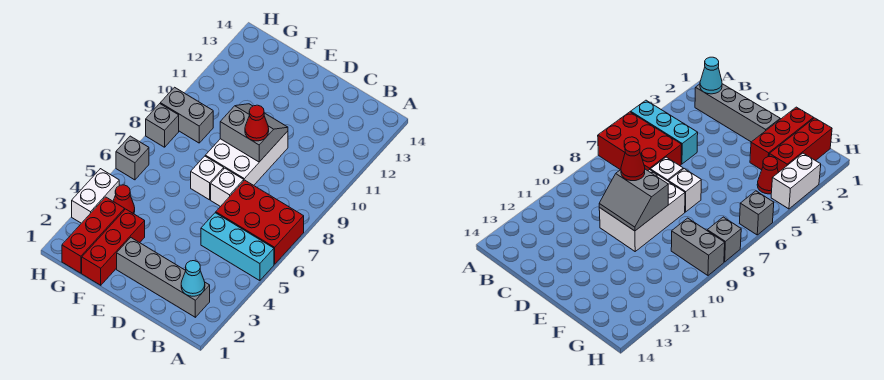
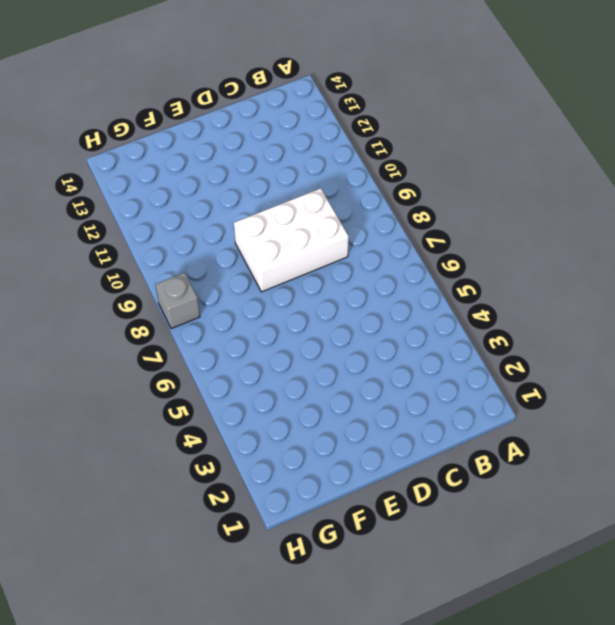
white brick C8:E9 level 1 -> white brick D8:E10 level 1
none -> cyan brick A5:C5 level 1
none -> red brick A6:C7 level 1
none -> grey brick B2:E2 level 1

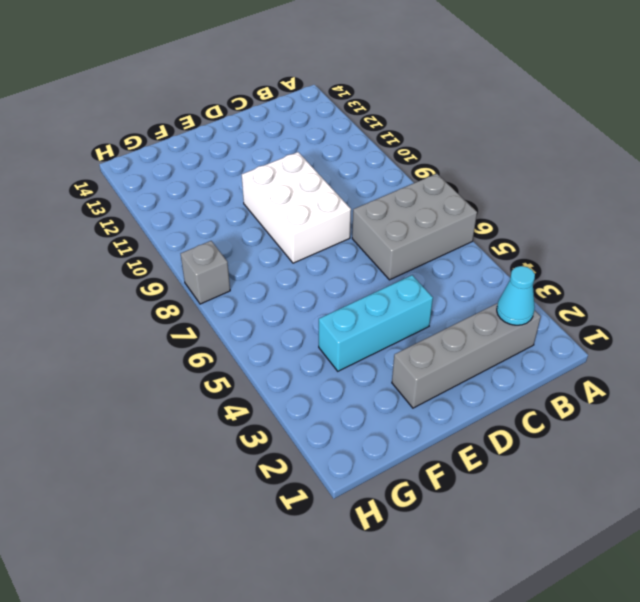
grey brick A6:C7 level 1 -> red brick A6:C7 level 1
cyan brick D4:F4 level 1 -> cyan brick A5:C5 level 1
none -> white brick D7 level 1
none -> white brick E7 level 1
none -> red brick F1:F3 level 1

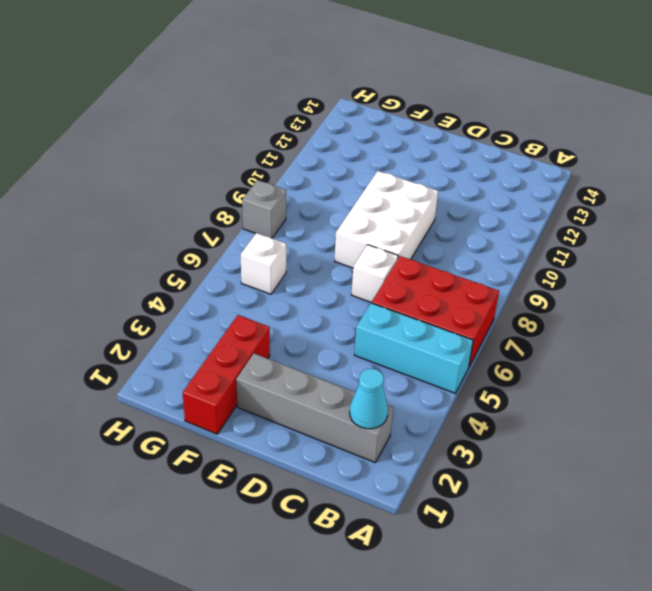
white brick G6 level 1 -> white brick E7 level 1
none -> red brick G1:G3 level 1
none -> red cone G4 level 1
none -> grey brick G9:H9 level 1

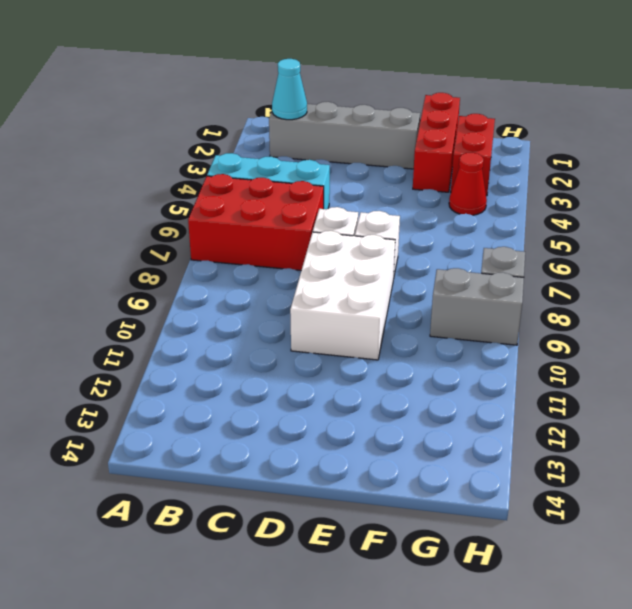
red brick G2:G3 level 1 -> red brick G1:G3 level 1
none -> white brick H3:H4 level 1
none -> grey brick H6 level 1
none -> grey slope D9:E10 level 2 top 9

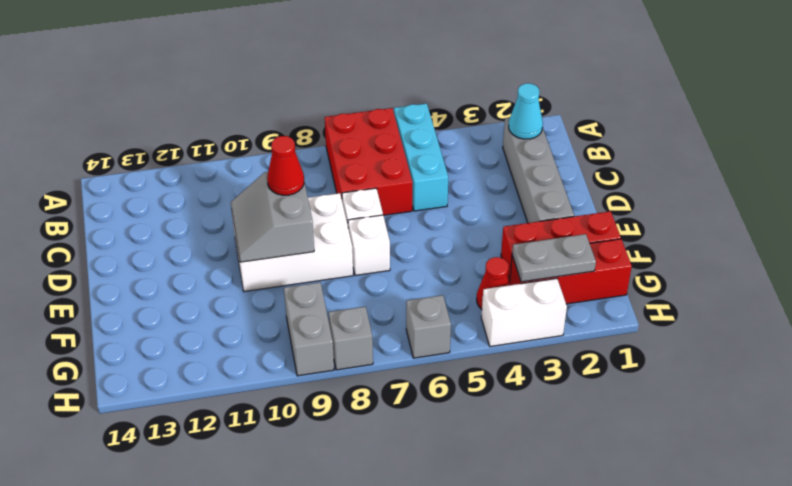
grey plate G2:G3 level 2 -> none

